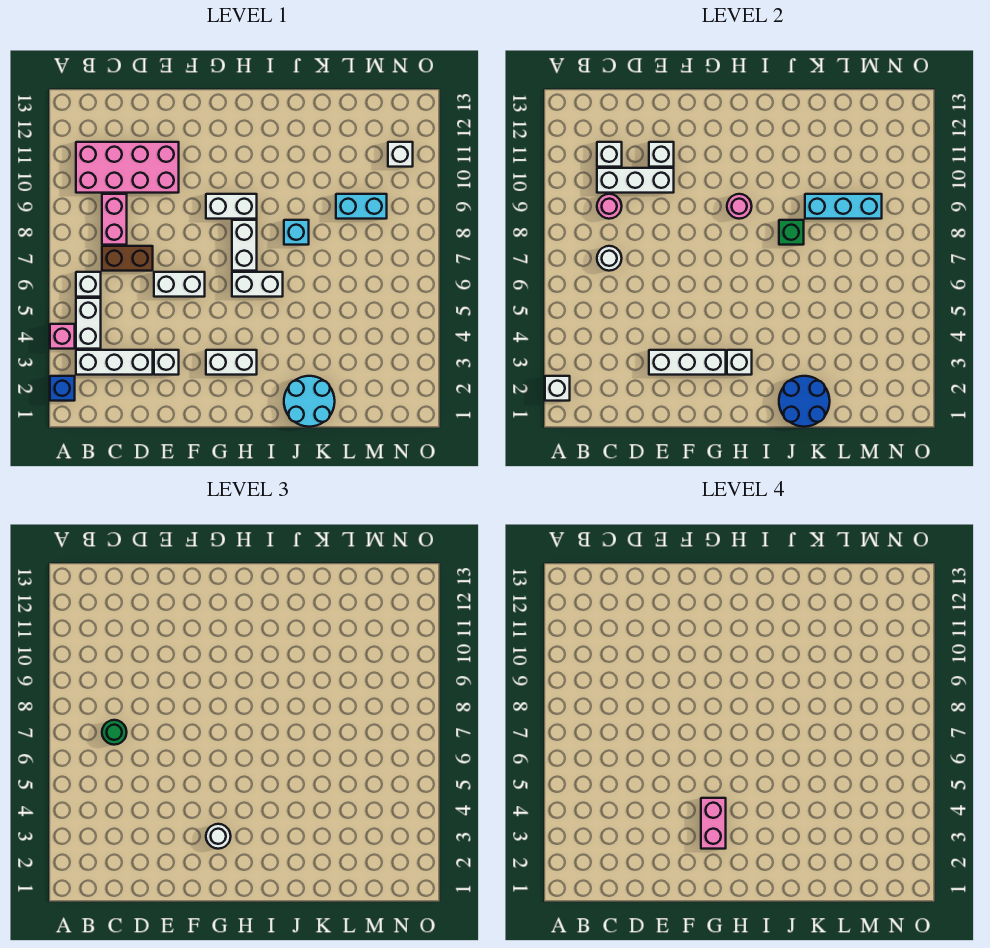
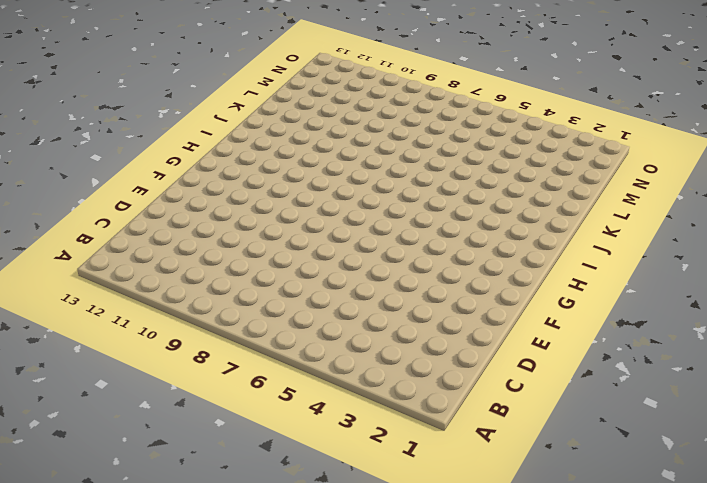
none -> blue brick A2 level 1
none -> pink brick A4 level 1
none -> white brick B3:D3 level 1
none -> white brick B4:B5 level 1

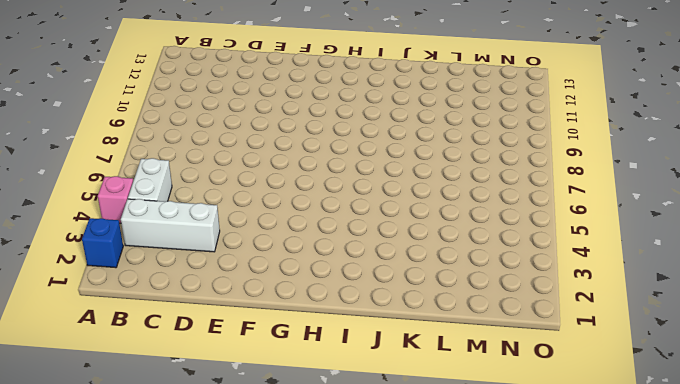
none -> white brick B6 level 1
none -> pink brick B10:E11 level 1
none -> brown brick C7:D7 level 1
none -> pink brick C8:C9 level 1

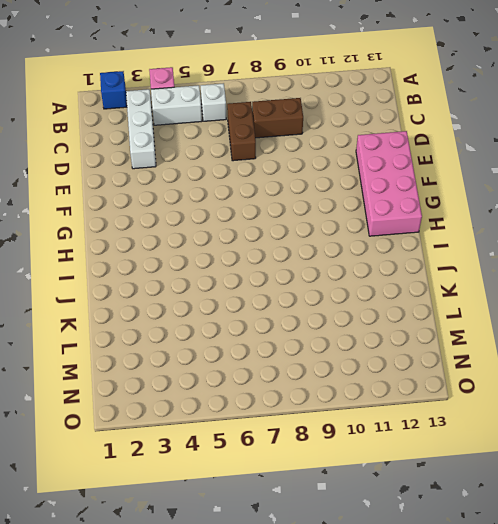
brown brick C8:C9 level 1 -> pink brick C8:C9 level 1
pink brick E12:H13 level 1 -> pink brick B10:E11 level 1
none -> white brick E3 level 1
none -> white brick E6:F6 level 1
none -> white brick G3:H3 level 1
none -> white brick G9:H9 level 1

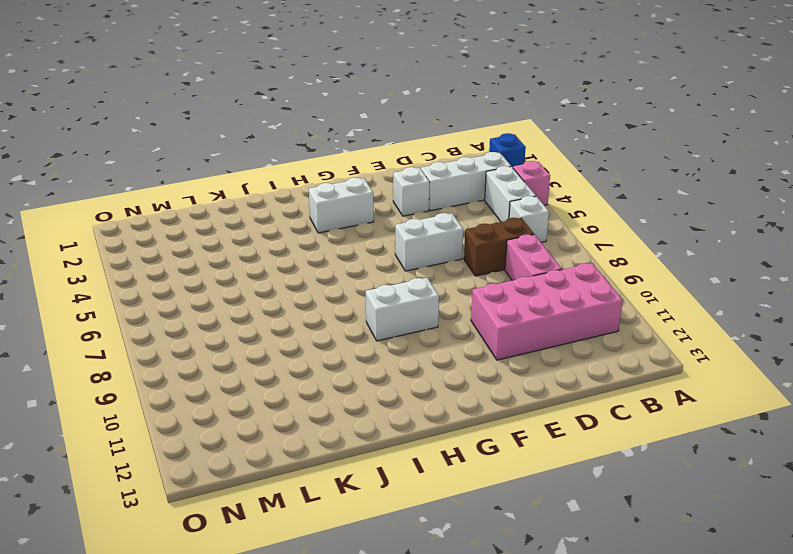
none -> white brick H6:I6 level 1
none -> white brick H7:H8 level 1
none -> cyan round brick J1:K2 level 1
none -> cyan brick J8 level 1

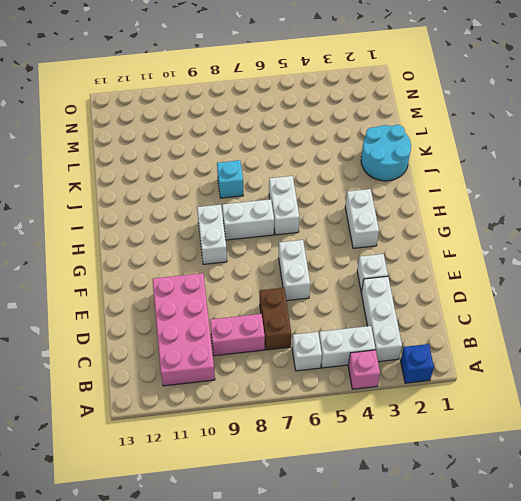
none -> cyan brick L9:M9 level 1
none -> white brick N11 level 1
none -> white brick A2 level 2
none -> white round brick C7 level 2

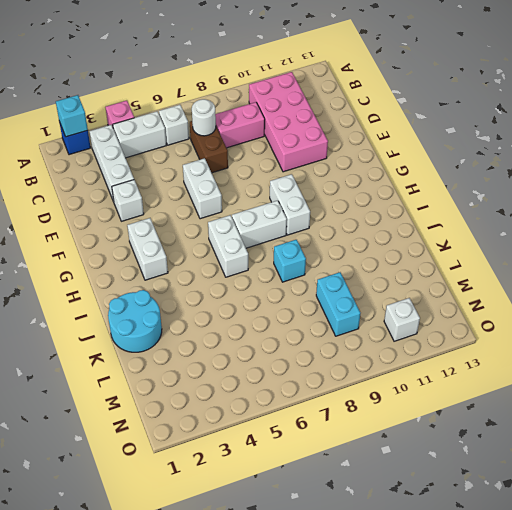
cyan brick A2 level 2 -> white brick A2 level 2
none -> pink round brick C9 level 2
none -> white brick C10:E10 level 2
none -> white brick C11 level 2
none -> white brick E3:G3 level 2

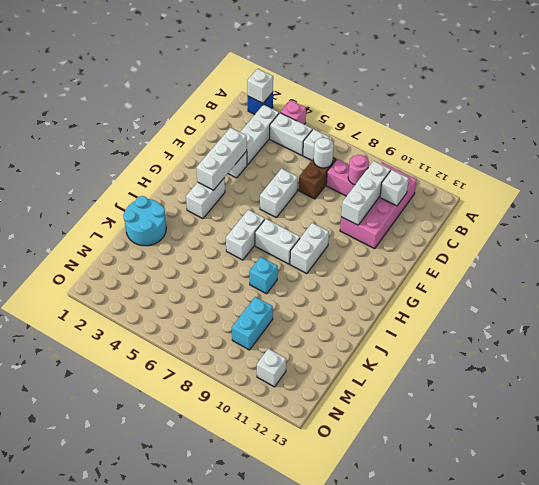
none -> white brick E11 level 2
none -> white brick H3 level 2
none -> pink round brick H9 level 2
none -> blue round brick J1:K2 level 2

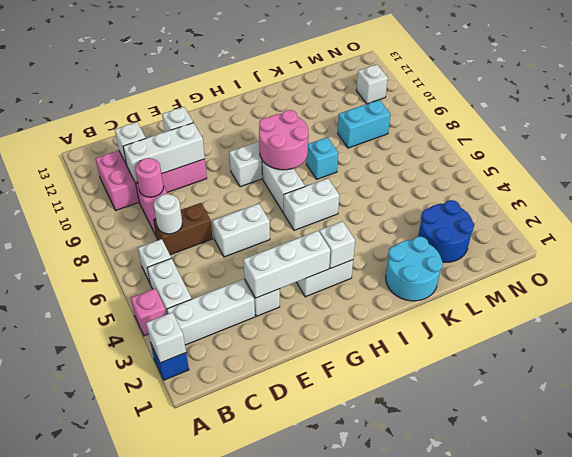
pink round brick H8:I9 level 2 -> pink round brick H9 level 2
blue round brick L2:M3 level 1 -> blue round brick J1:K2 level 2
none -> green brick J8 level 2
none -> cyan brick K9:M9 level 2
none -> green round brick C7 level 3
none -> white round brick G3 level 3

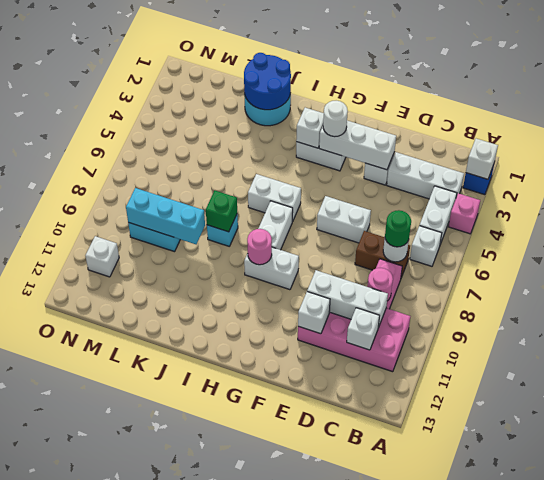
none -> pink brick G3:G4 level 4

